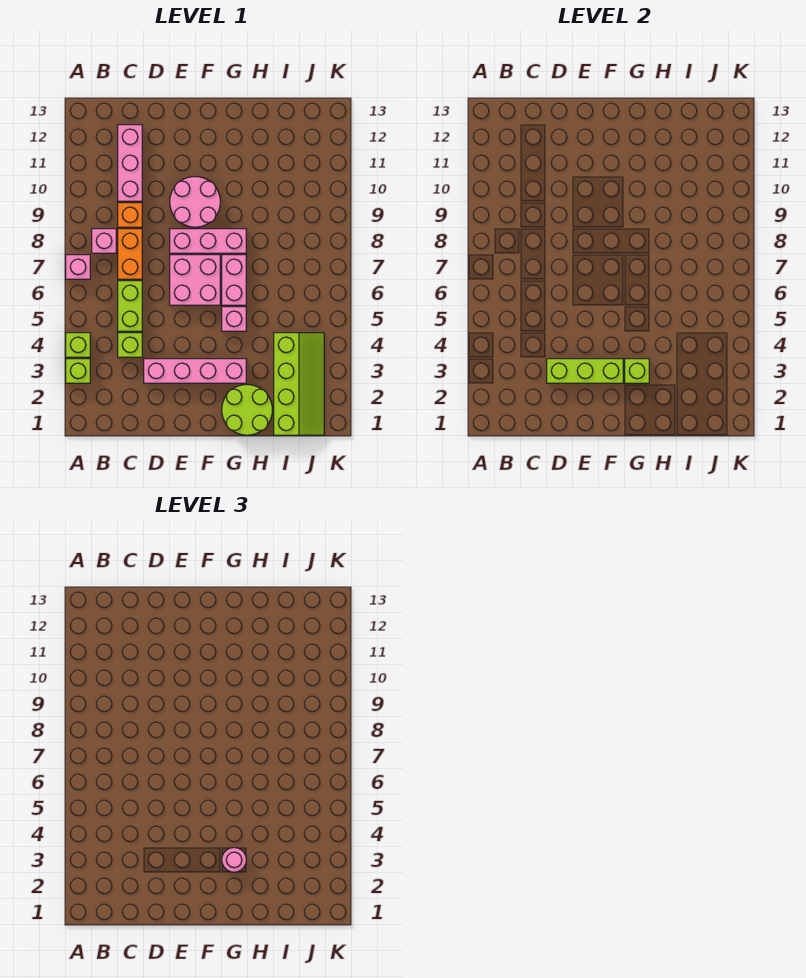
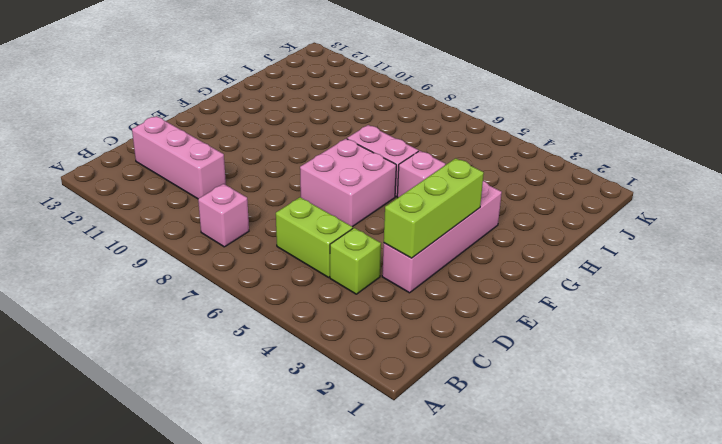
none -> lime brick A3 level 1
none -> lime brick A4 level 1
none -> pink brick A7 level 1

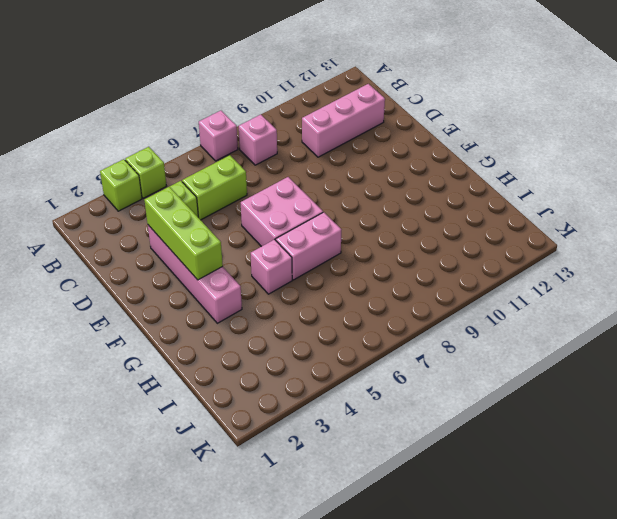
none -> orange brick C7:C8 level 1
none -> orange brick C9 level 1
none -> pink brick E8:G8 level 1

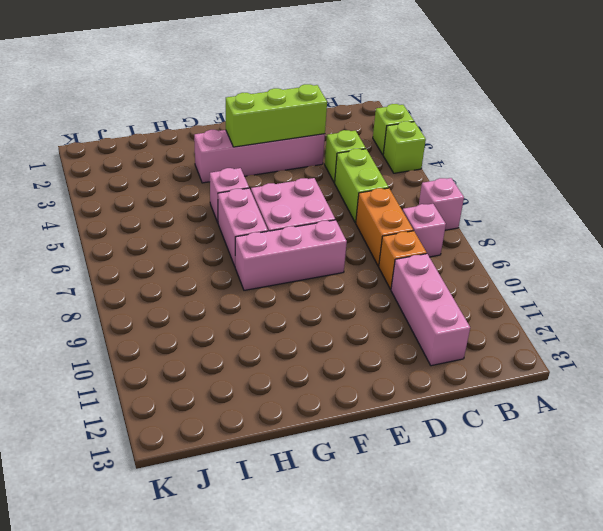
none -> pink round brick E9:F10 level 1
none -> lime round brick G1:H2 level 1
none -> lime slope I1:J4 level 1 top I

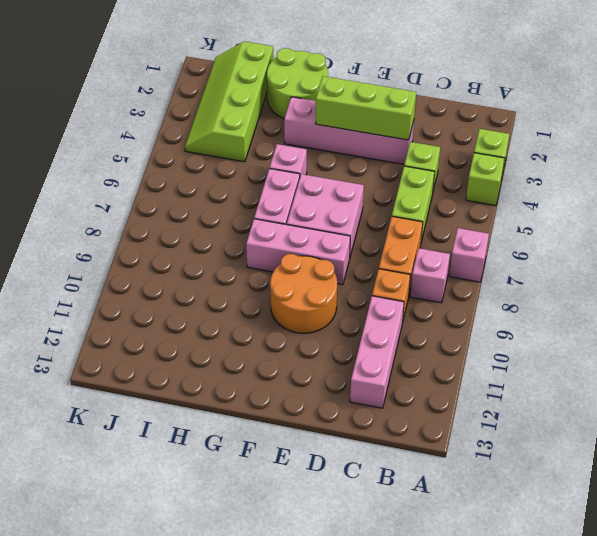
orange round brick E9:F10 level 1 -> pink round brick E9:F10 level 1
none -> lime brick G3 level 2
none -> pink round brick G3 level 3

